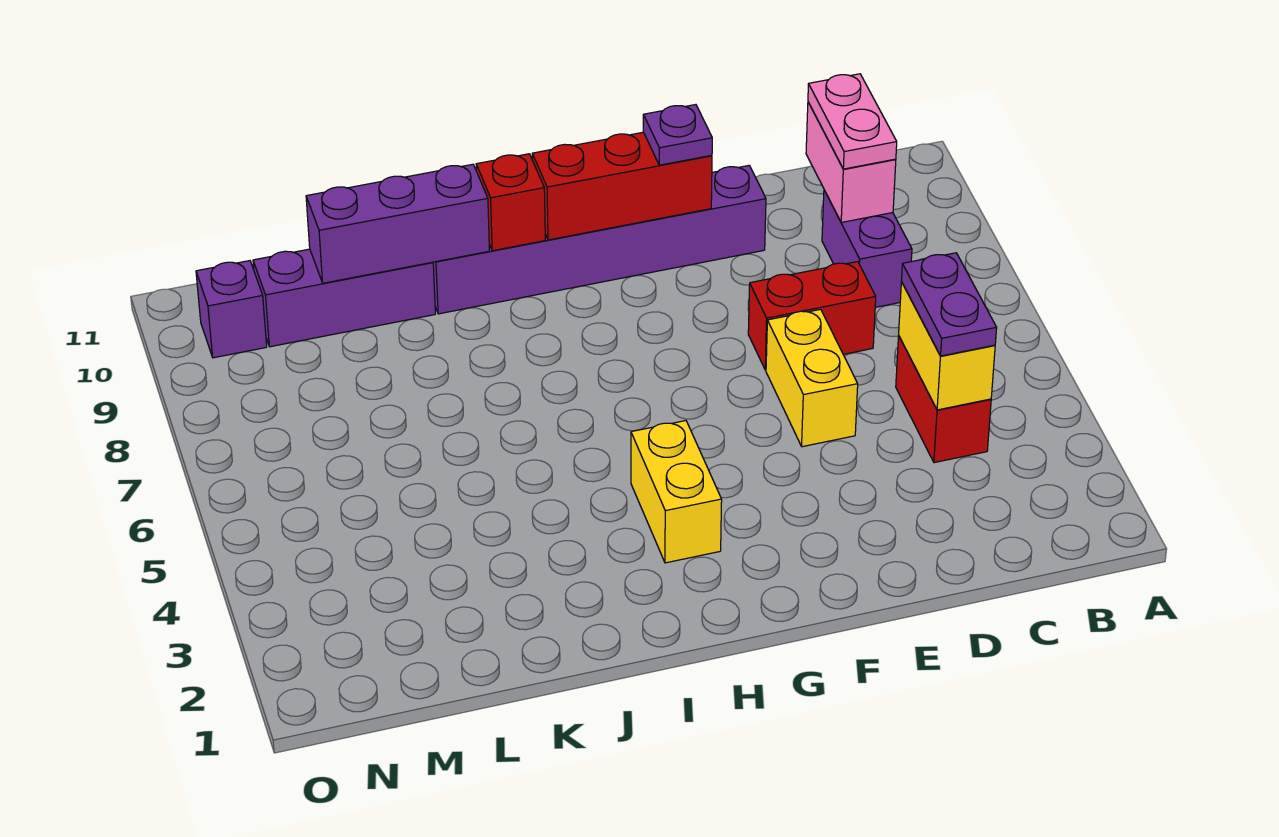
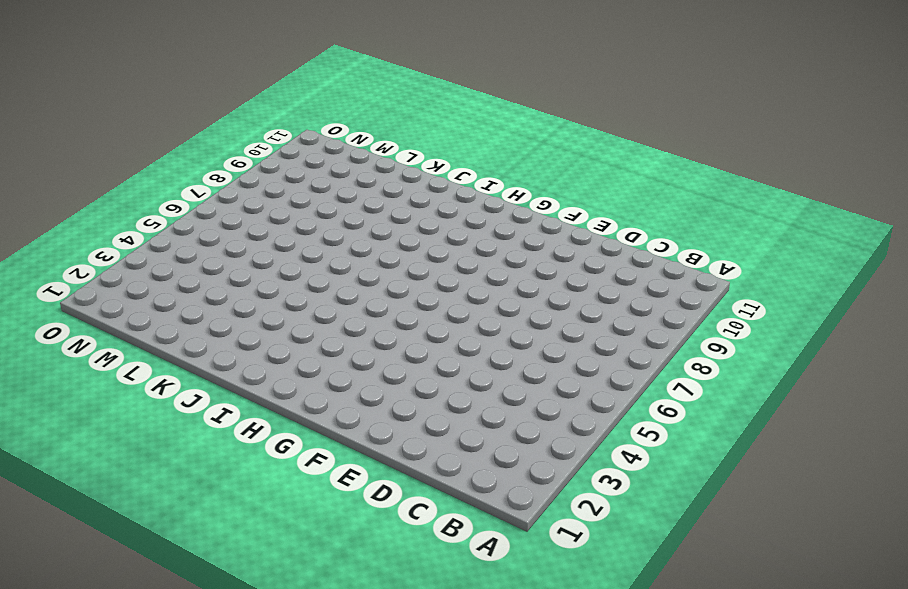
none -> red brick C4:C5 level 1
none -> purple brick C8:C9 level 1
none -> red brick D7:E7 level 1

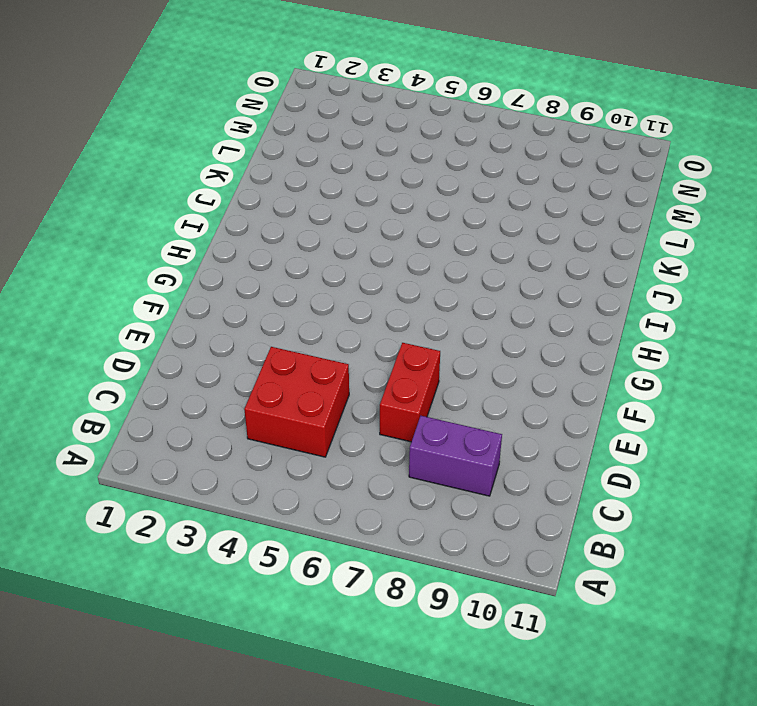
red brick C4:D5 level 1 -> red brick C4:C5 level 1
none -> yellow brick E5:E6 level 1
none -> purple brick E10:J10 level 1
none -> yellow brick H3:H4 level 1

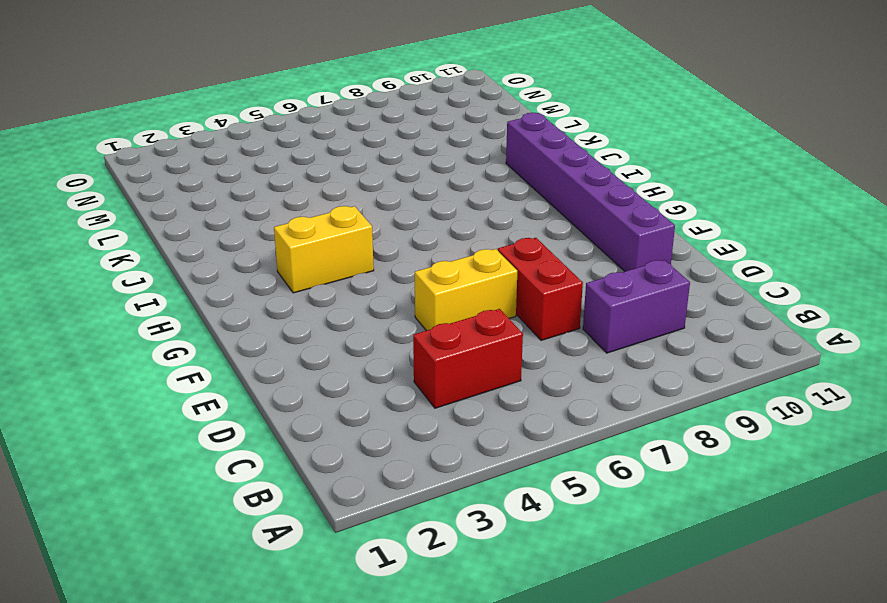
none -> purple brick K10:M10 level 1
none -> purple brick N10 level 1
none -> yellow brick C4:C5 level 2

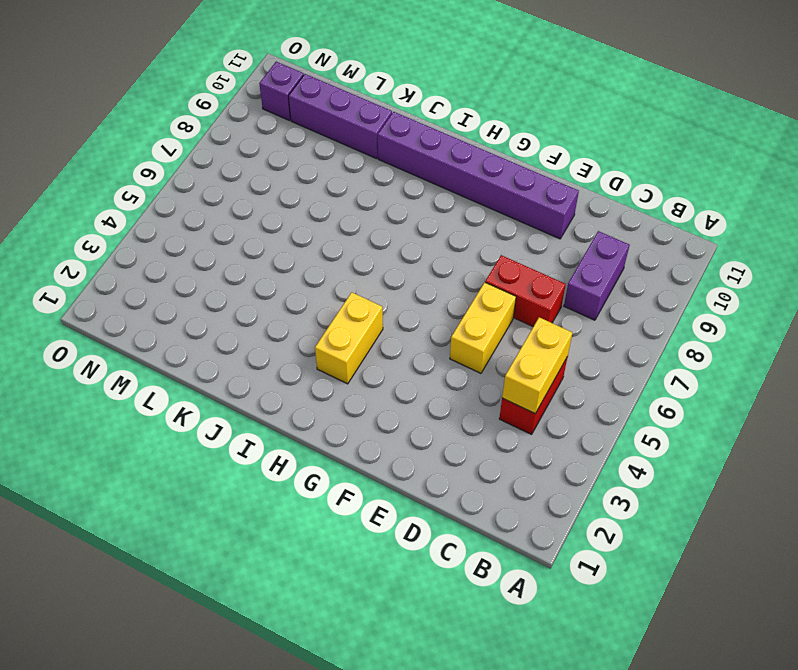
none -> pink brick C9:C10 level 2
none -> red brick F10:H10 level 2
none -> red brick I10 level 2

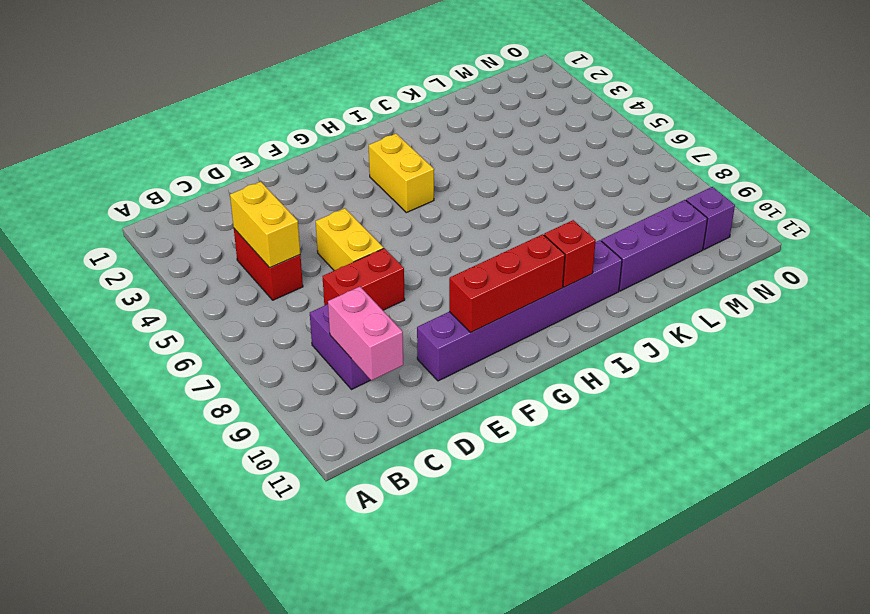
none -> purple brick J10:L10 level 2
none -> purple plate C4:C5 level 3
none -> pink plate C9:C10 level 3

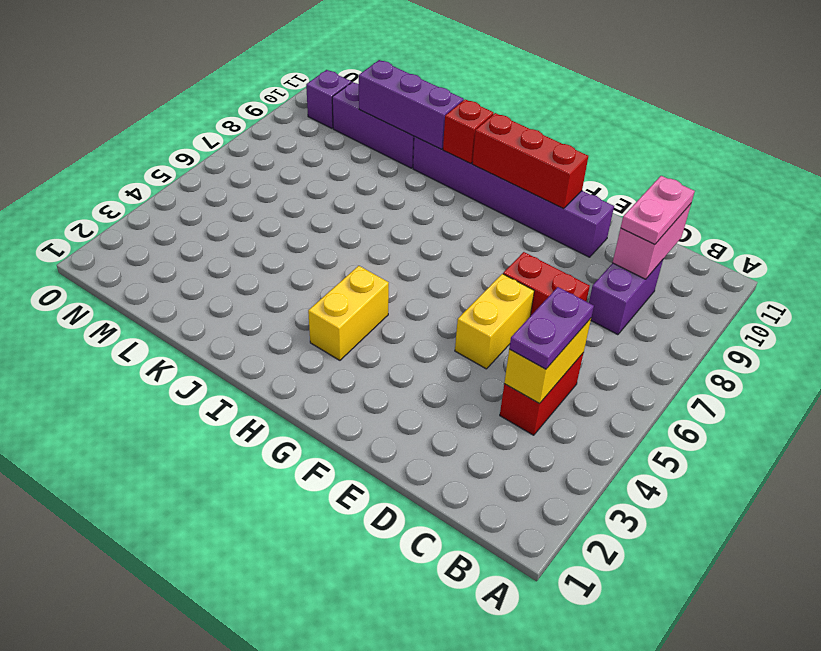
none -> purple plate F10 level 3

